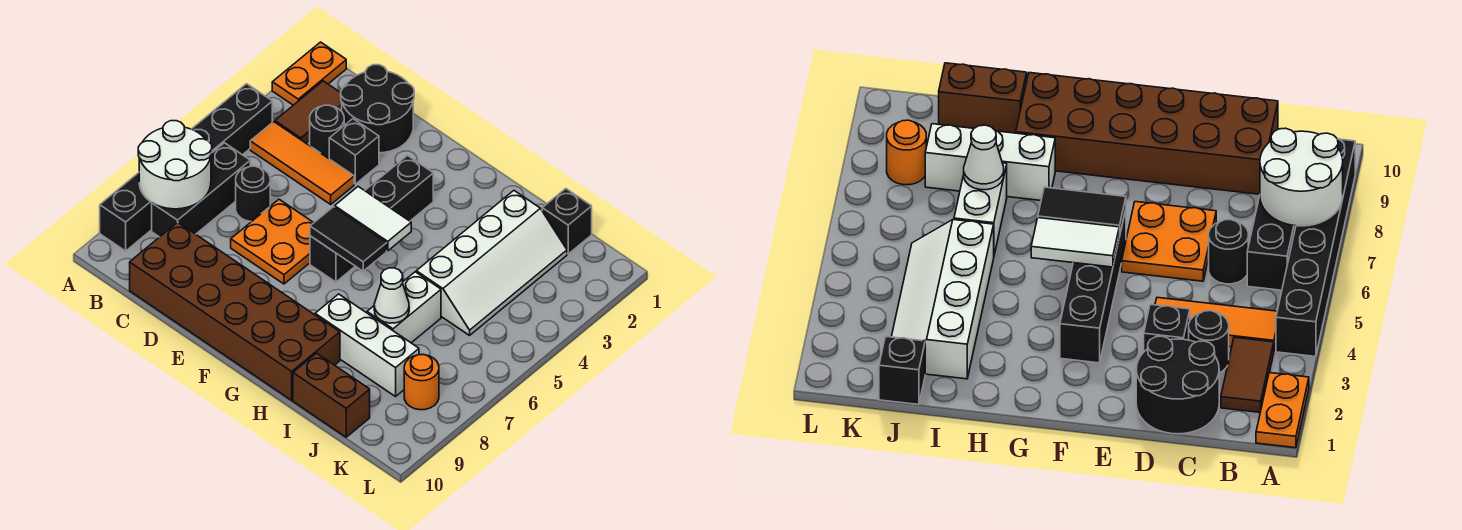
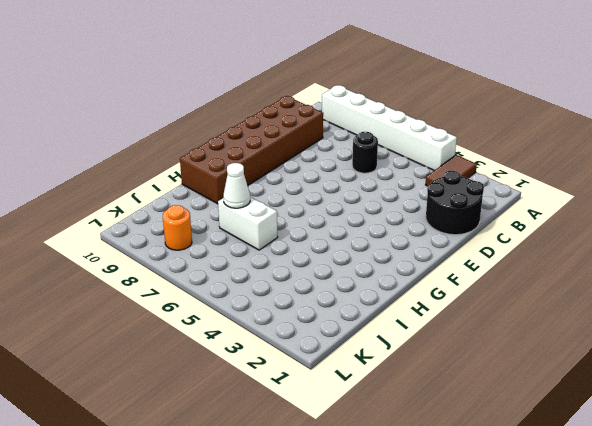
brown tile A3:B3 level 1 -> brown tile B2:B3 level 1
white brick A4:A9 level 1 -> black brick A4:A9 level 1
none -> orange plate A1:A2 level 1
none -> orange tile B4:D4 level 1
none -> black brick B6:B8 level 1

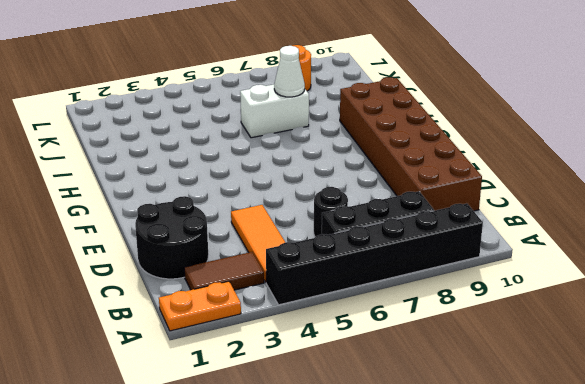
none -> black round brick C3 level 1
none -> black brick D3 level 1
none -> orange plate D6:E7 level 1

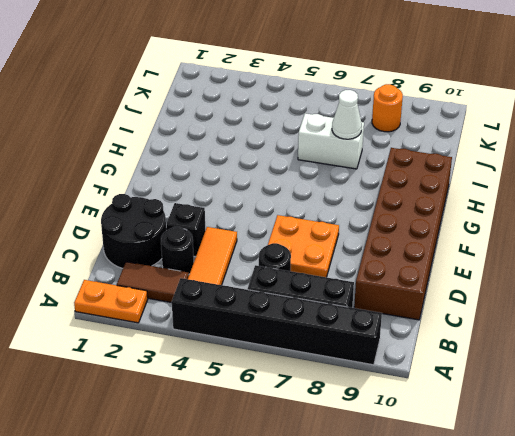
none -> black brick F3:F6 level 1
none -> white brick H8:J8 level 1
none -> white slope I2:J5 level 1 top I

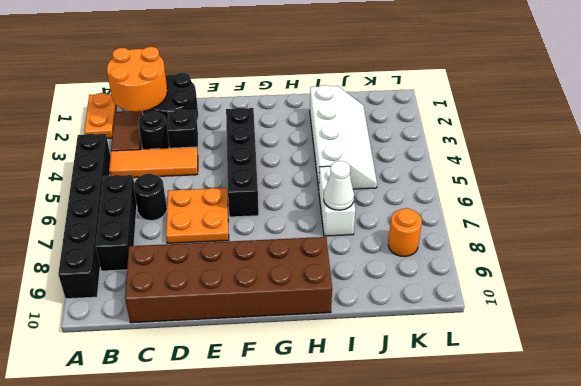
orange round brick B1:C2 level 2 -> none
none -> white brick H8:J8 level 1
none -> brown brick I10:J10 level 1
none -> black brick J1 level 1

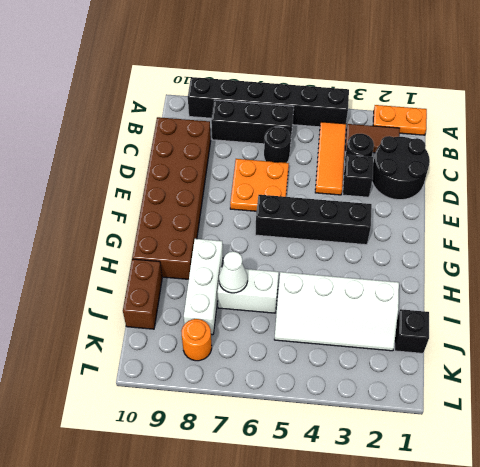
none -> white round brick A7:B8 level 2
none -> white tile F5:G5 level 2
none -> black tile F6:G6 level 2

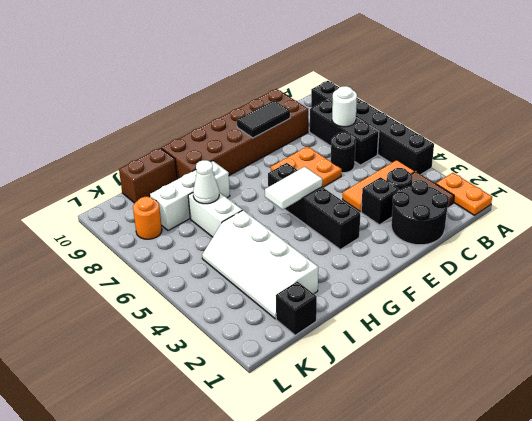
white round brick B7 level 2 -> white round brick A7:B8 level 2
black tile D9:E9 level 2 -> black tile F6:G6 level 2

